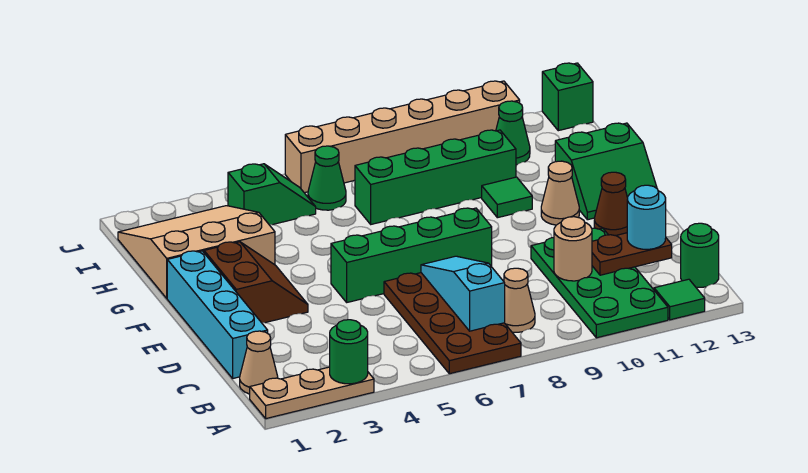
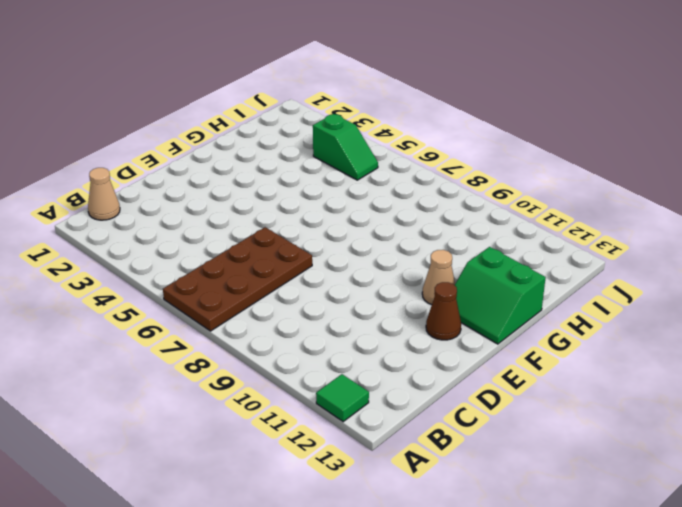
none -> tan plate A1:A3 level 1
none -> green plate A10:D11 level 1
none -> tan cone B8 level 1

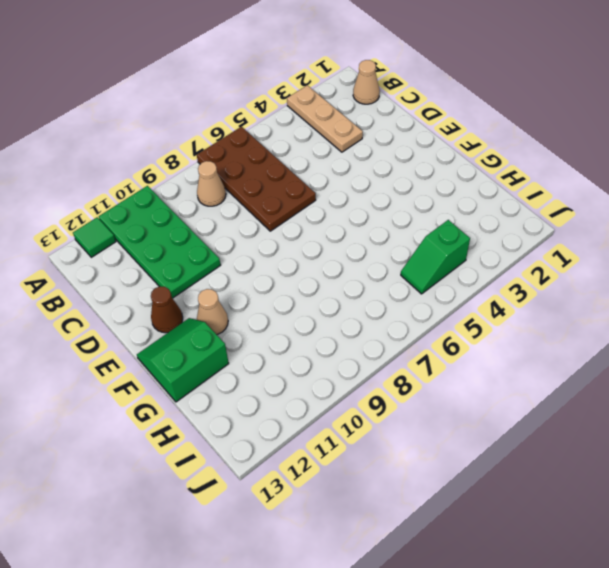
tan plate A3:C3 level 1 -> tan plate A1:A3 level 1
none -> green round brick B13 level 1
none -> cyan brick C1:F1 level 1
none -> brown slope E2:F3 level 1 top 2

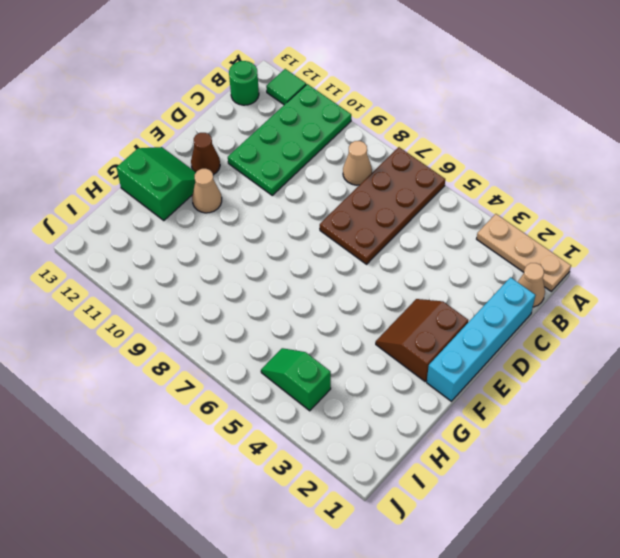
none -> green brick E5:E8 level 1
none -> tan slope G1:I3 level 1 top G
none -> green tile G10 level 1

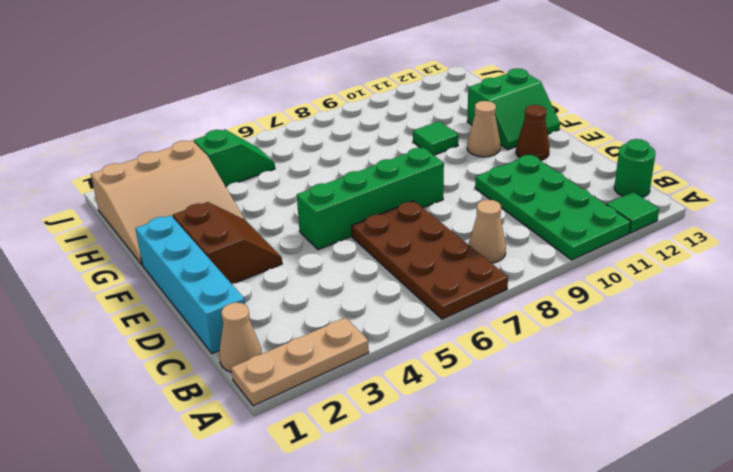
tan slope G1:I3 level 1 top I -> tan slope G1:I3 level 1 top G
none -> green brick H7:H10 level 1
none -> green cone I6 level 1
none -> green cone I11 level 1

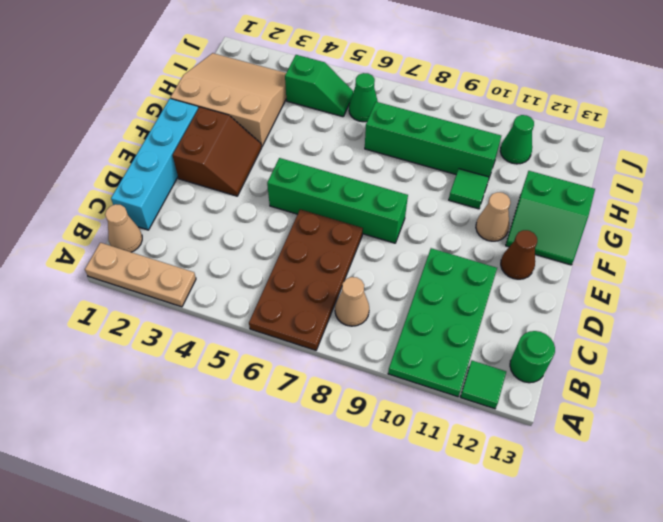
none -> tan brick J6:J11 level 1
none -> green brick J13 level 1
none -> green round brick A3 level 2

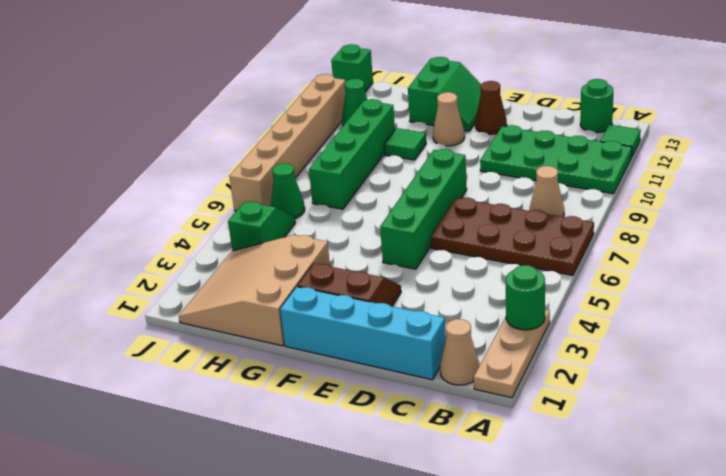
none -> cyan slope B7:D7 level 2 top B
none -> tan round brick C10 level 2
none -> brown plate C11:C12 level 2

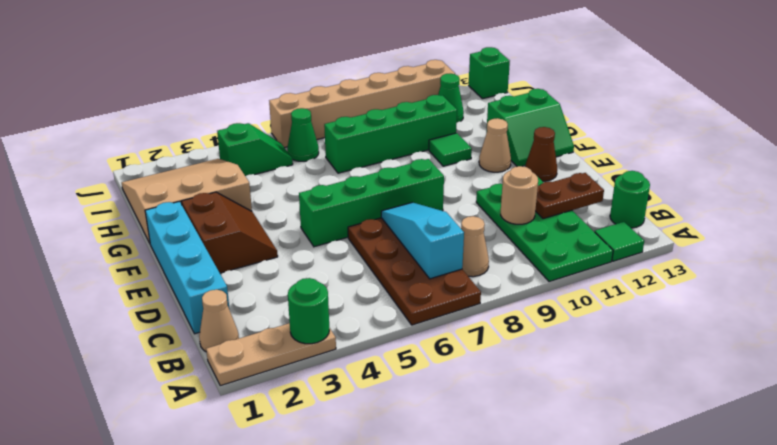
none -> cyan round brick C12 level 3

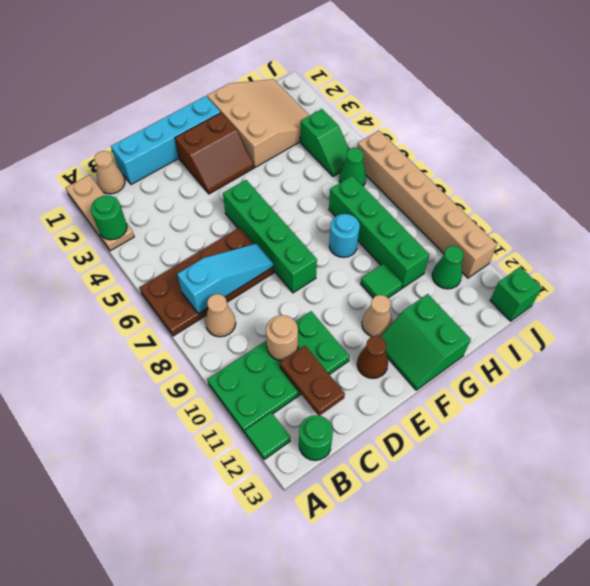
cyan round brick G8 level 1 -> cyan round brick C12 level 3

